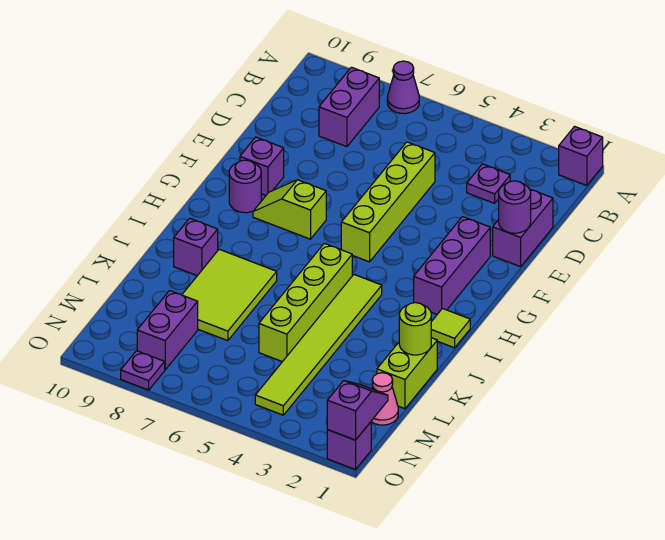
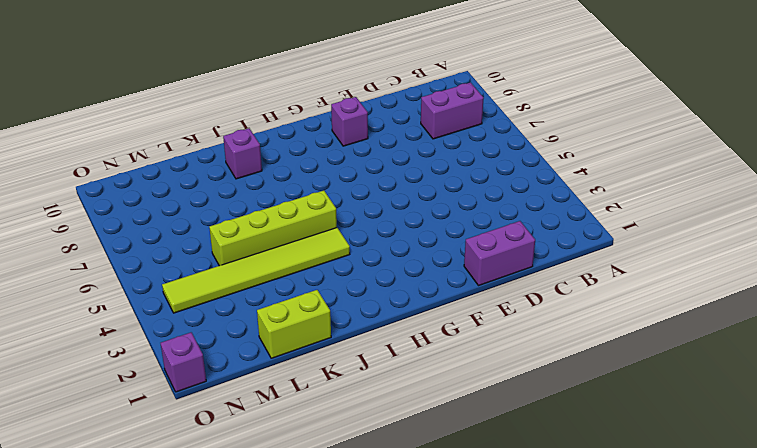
none -> purple brick A1 level 1
none -> purple cone A7 level 1
none -> purple plate C3 level 1

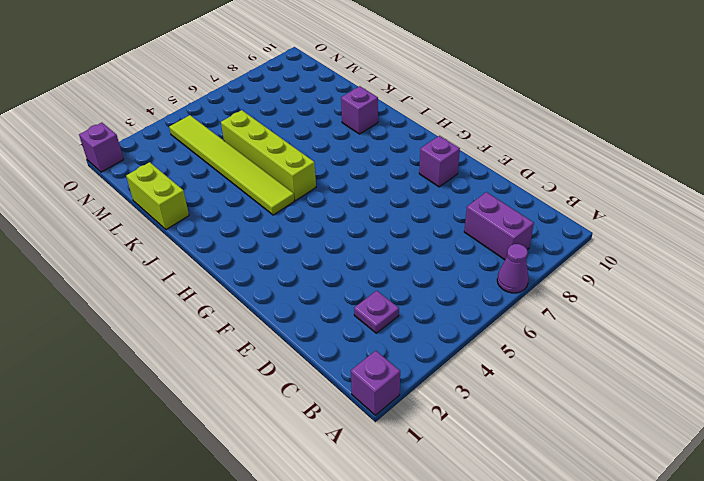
none -> purple brick D1:E1 level 1
none -> lime brick D5:G5 level 1
none -> purple brick F2:H2 level 1

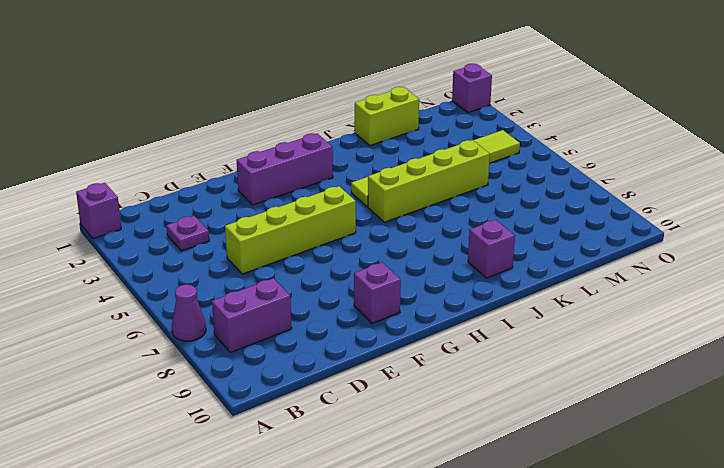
none -> purple brick D1:E1 level 1
none -> lime slope G7:G8 level 1 top 7
none -> purple round brick G9 level 1

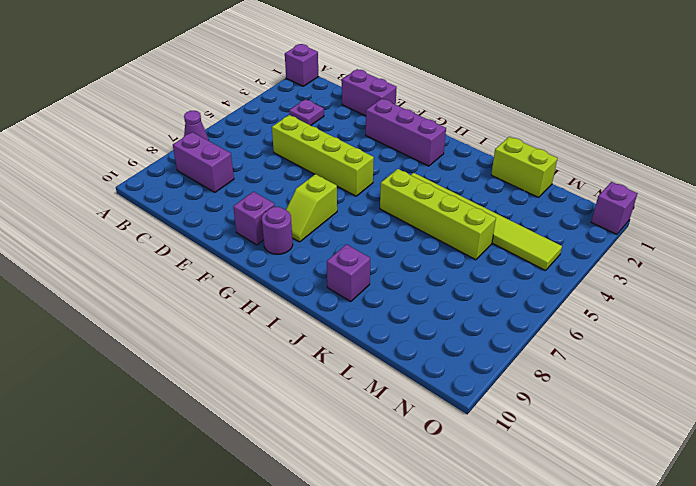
none -> lime tile I1 level 1
none -> lime tile J7:L8 level 1
none -> pink cone M1 level 1

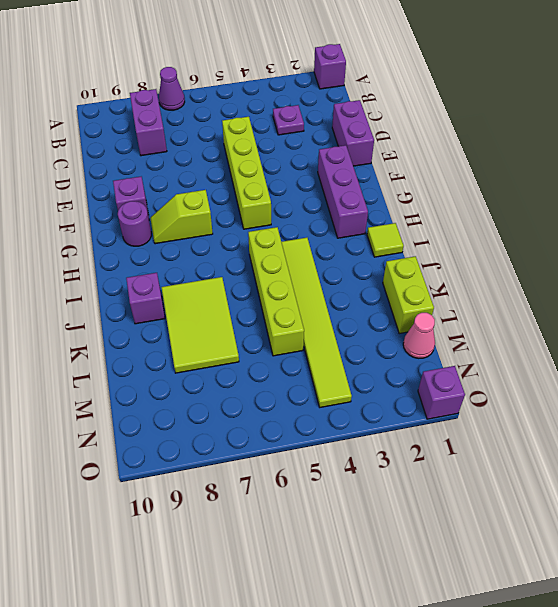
none -> purple brick M8:N8 level 1
none -> purple plate O8 level 1
none -> purple round brick E1 level 2

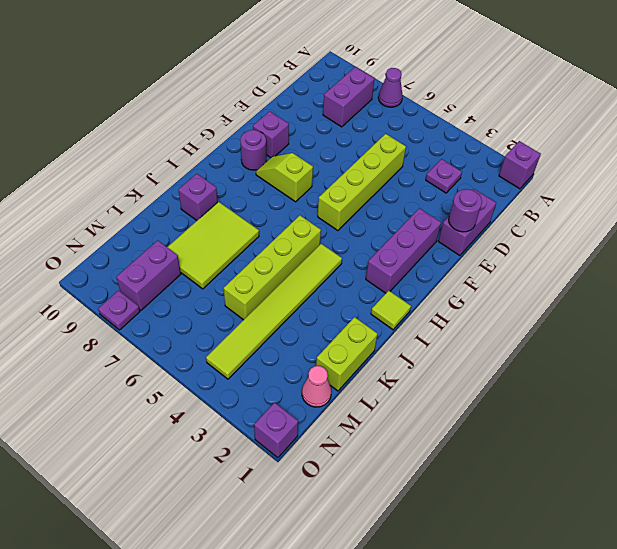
none -> lime round brick K1 level 2
none -> purple slope N1:O1 level 2 top O

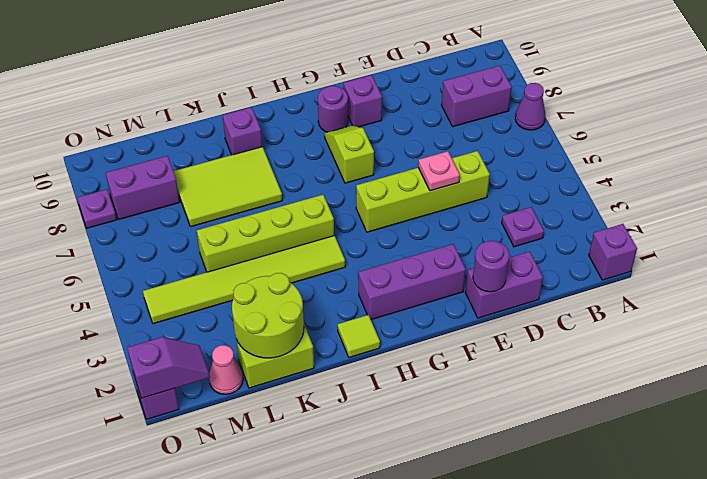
pink plate E5 level 2 -> none
lime round brick K1:L2 level 2 -> lime round brick K1 level 2

